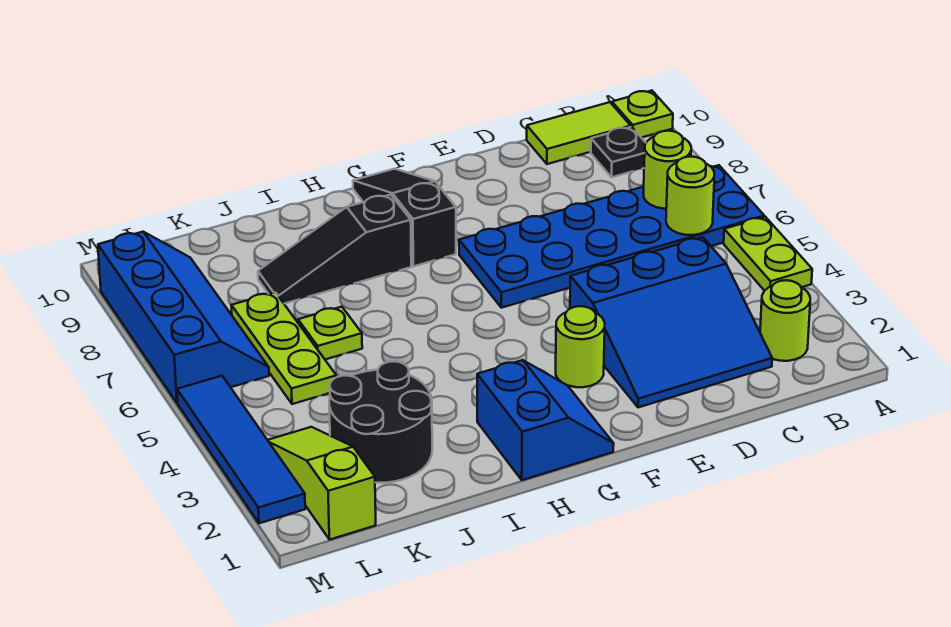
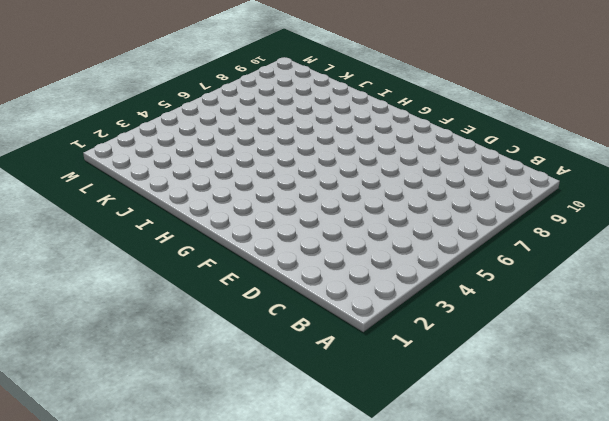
none -> lime plate A4:A5 level 1
none -> blue plate A6:F7 level 1
none -> lime plate A10 level 1

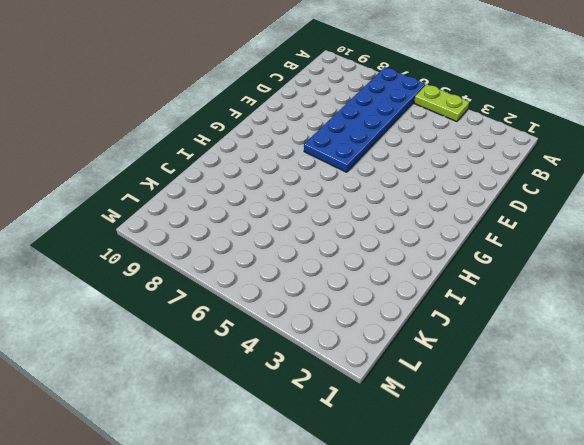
none -> lime plate A10 level 1
none -> lime round brick B2 level 1
none -> black plate B9 level 1

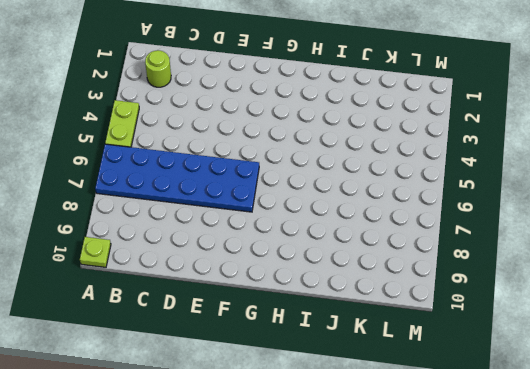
none -> black plate B9 level 1
none -> lime tile B10:C10 level 1
none -> blue slope C2:E4 level 1 top 4

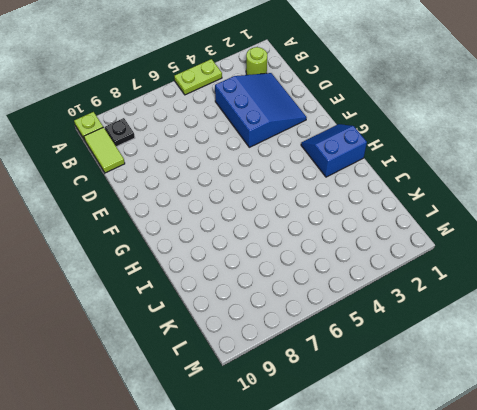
none -> blue plate A6:F7 level 1
none -> lime round brick F3 level 1
none -> black slope G8:G10 level 1 top 8

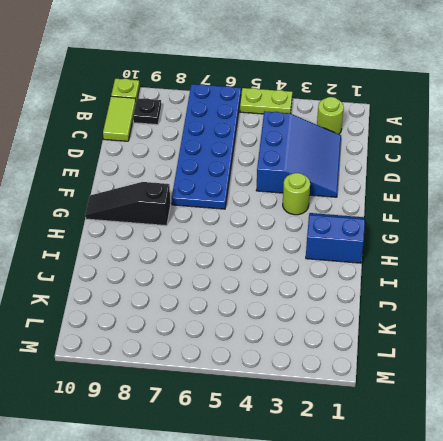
none -> black slope H8:J8 level 1 top H
none -> black round brick J2:K3 level 1
none -> lime plate J6 level 1

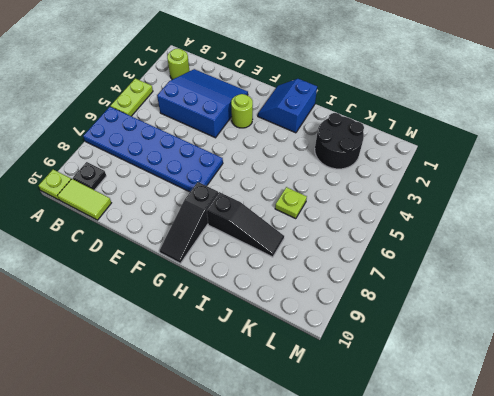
none -> lime plate K5:K7 level 1
none -> lime slope L1:L3 level 1 top 1
none -> blue slope L6:M9 level 1 top M

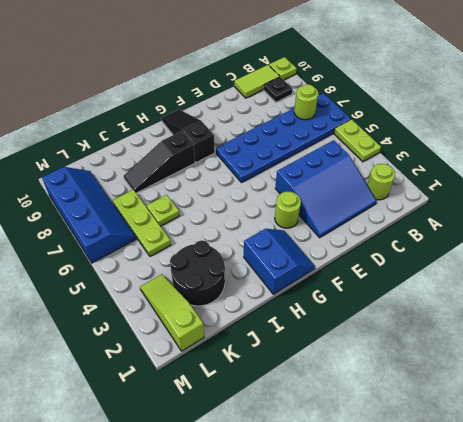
none -> blue tile M2:M5 level 1
none -> lime round brick B6 level 2

